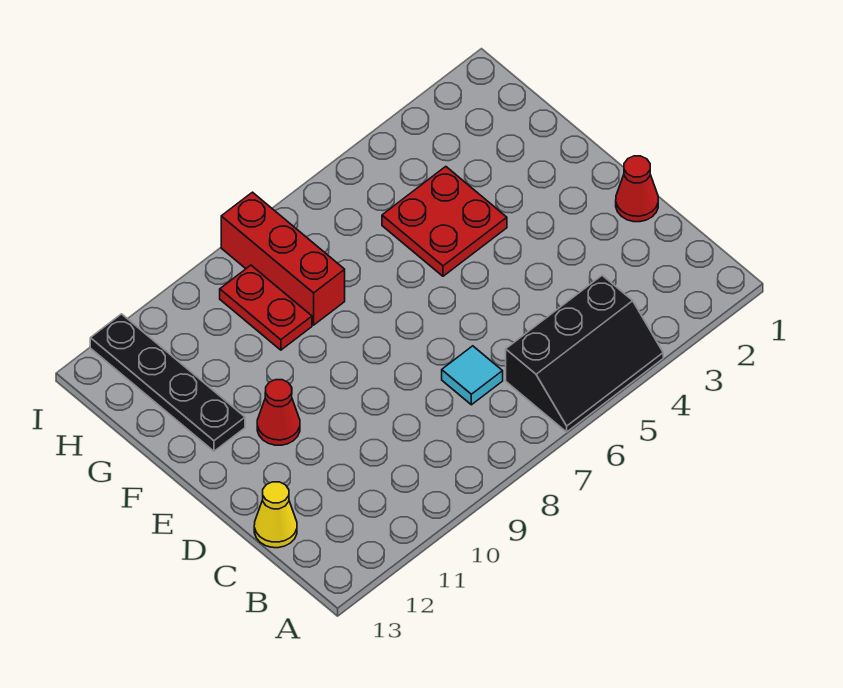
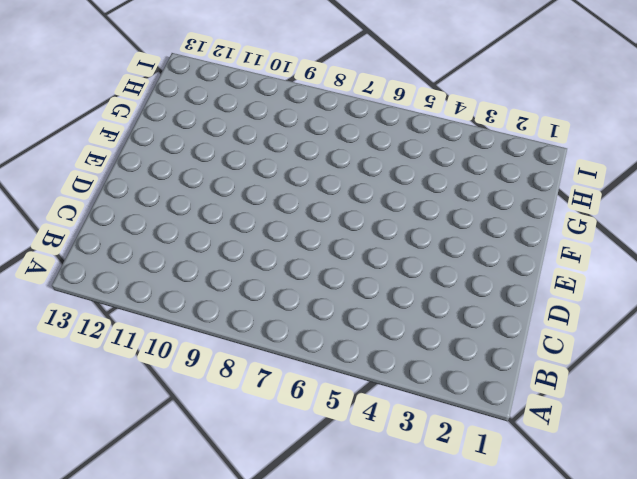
none -> black slope A4:B6 level 1 top B
none -> cyan tile C7 level 1

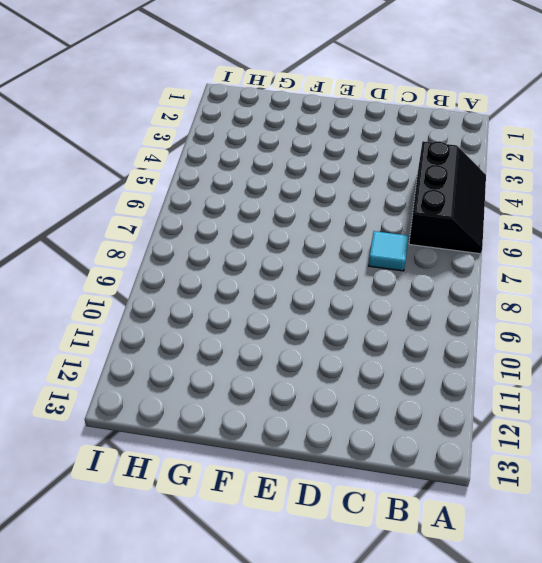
none -> yellow cone C13 level 1
none -> red cone D1 level 1

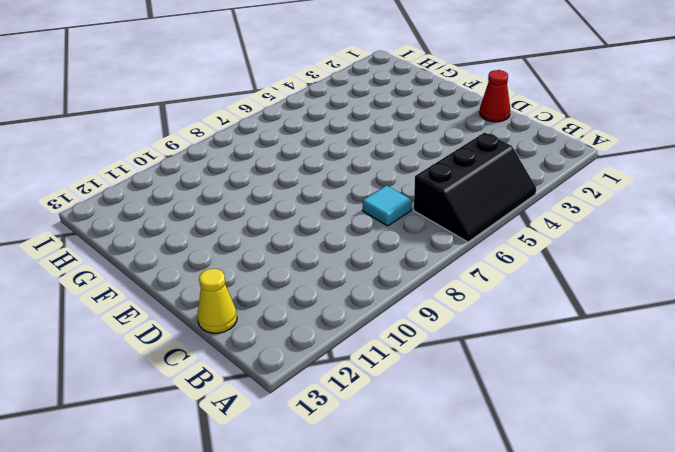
none -> red cone E11 level 1
none -> red plate F4:G5 level 1

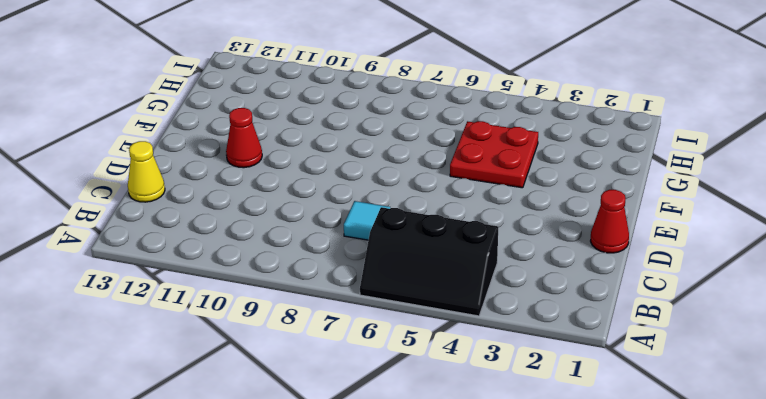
none -> black plate F12:I12 level 1
none -> red brick G8:I8 level 1

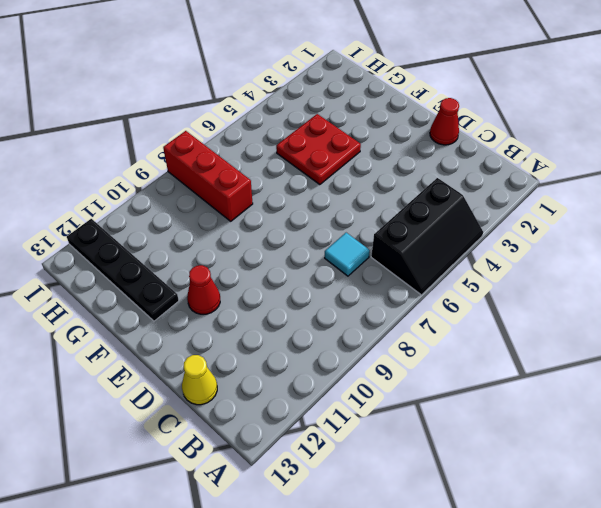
none -> red plate G9:H9 level 1

